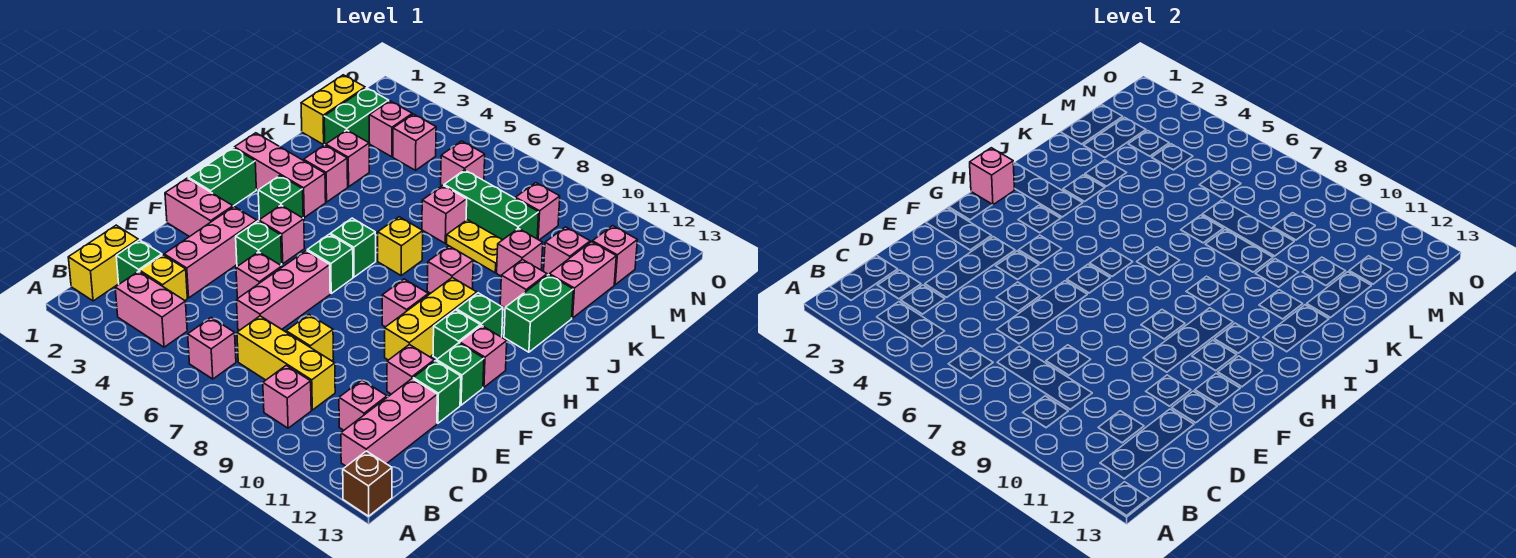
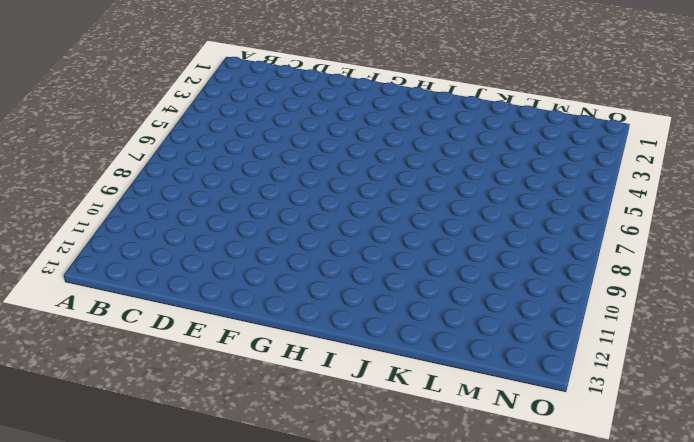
none -> brown brick A13 level 1
none -> yellow brick B1:C1 level 1
none -> pink brick B3:B4 level 1
none -> pink brick B6 level 1

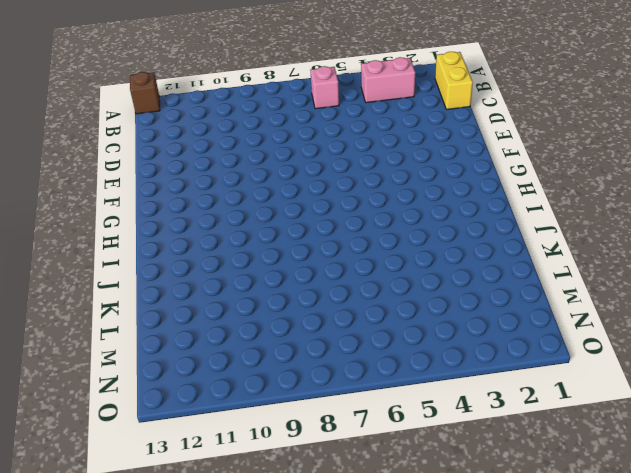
none -> pink brick B9 level 1
none -> pink brick B12:D12 level 1
none -> green brick C2 level 1
none -> yellow brick C3 level 1

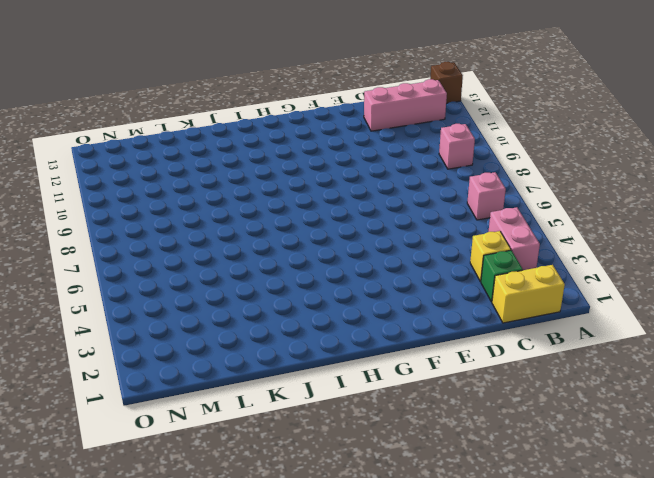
none -> yellow brick C7:C9 level 1
none -> pink brick C11 level 1
none -> pink brick D3:F3 level 1
none -> pink brick D6:F6 level 1

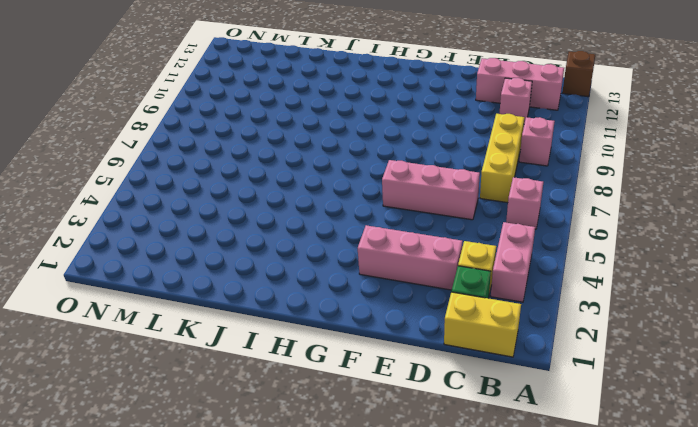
none -> yellow brick D8 level 1
none -> pink brick E5 level 1
none -> pink brick E11 level 1
none -> green brick E12 level 1

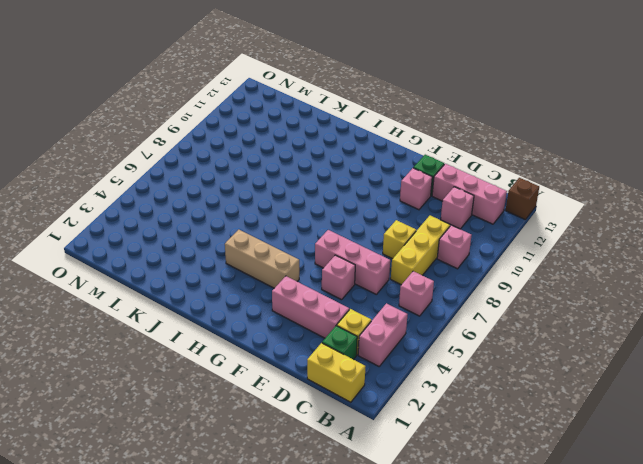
tan brick G4:I4 level 1 -> pink brick G4 level 1
none -> pink brick F1:F2 level 1
none -> green brick F4 level 1
none -> yellow brick F10:H10 level 1
none -> green brick F12 level 1

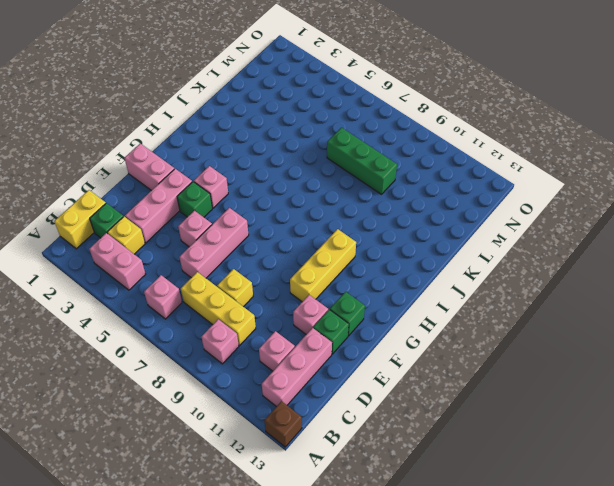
none -> green brick G1:H1 level 1
none -> green brick G6 level 1
none -> pink brick G9 level 1
none -> green brick G11 level 1

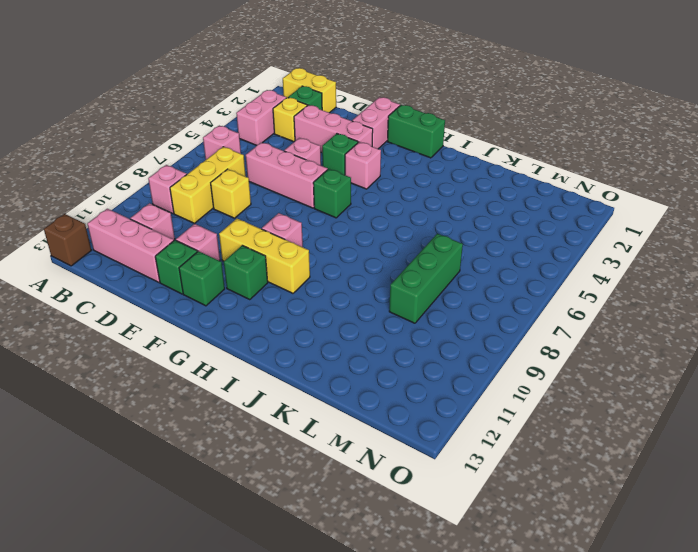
none -> pink brick G12 level 1
none -> green brick H3 level 1
none -> green brick H6 level 1
none -> green brick H11 level 1

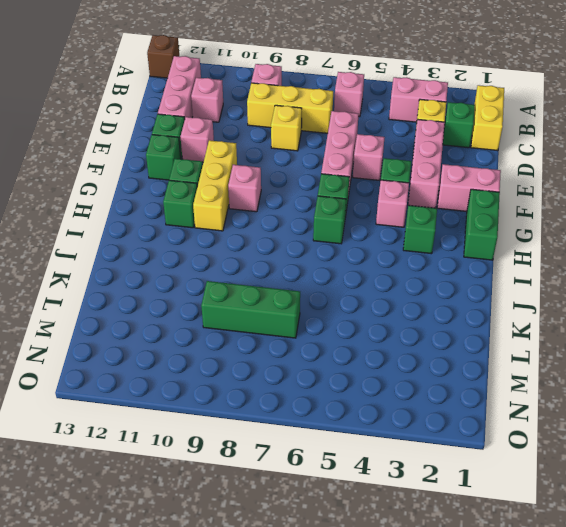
none -> pink brick G12 level 1
none -> pink brick I1:I3 level 1
none -> yellow brick I7 level 1
none -> pink brick I9 level 1

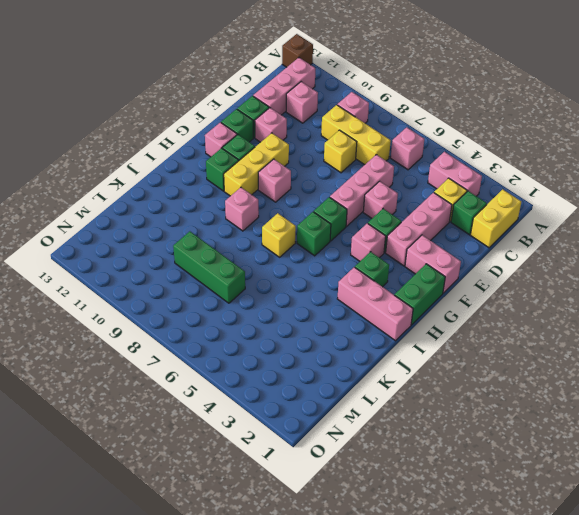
none -> green brick I12:J12 level 1
none -> pink brick J3 level 1
none -> pink brick J11 level 1
none -> pink brick K3 level 1

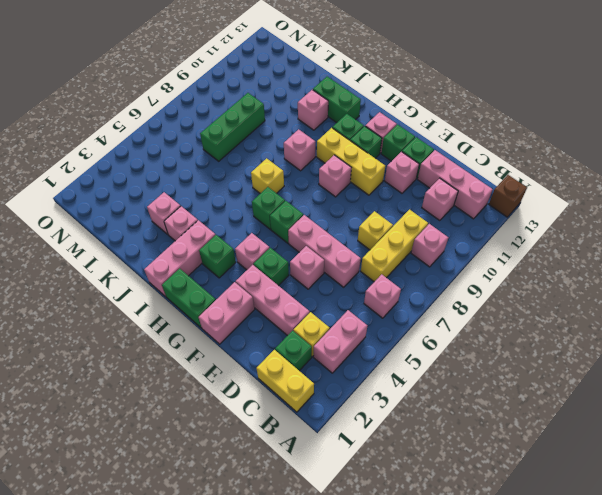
none -> pink brick K7 level 1
none -> yellow plate K8:K9 level 1
none -> pink brick K10 level 1
none -> pink brick K12:L12 level 1

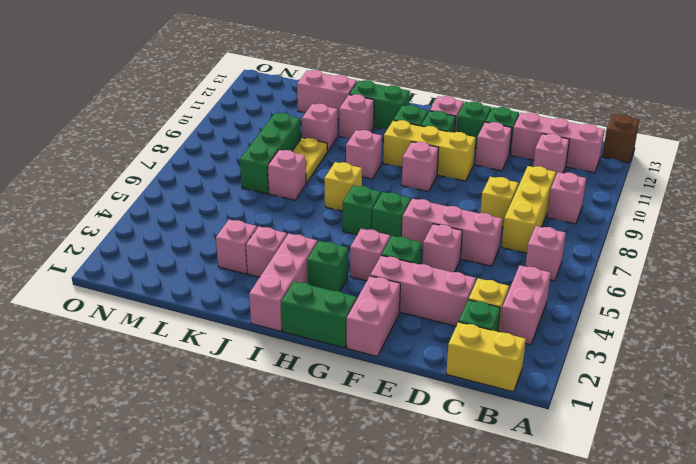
none -> yellow brick L1:M1 level 1
none -> green brick L2:M2 level 1
none -> pink brick L11 level 1
none -> pink brick M3 level 1

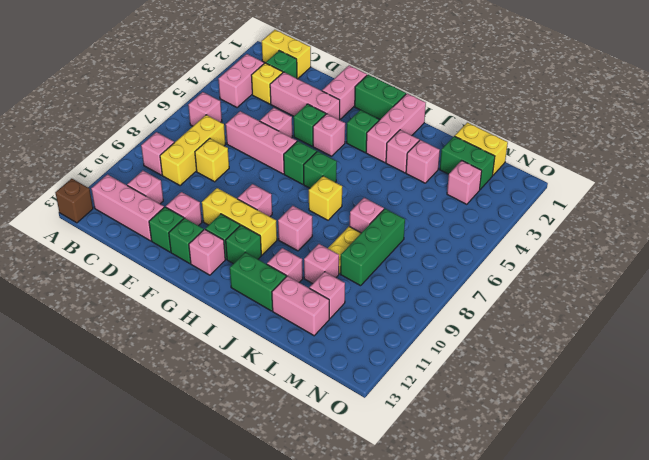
none -> pink brick M4 level 1
none -> pink brick M6 level 1
none -> pink brick M9 level 1
none -> pink brick M12 level 1

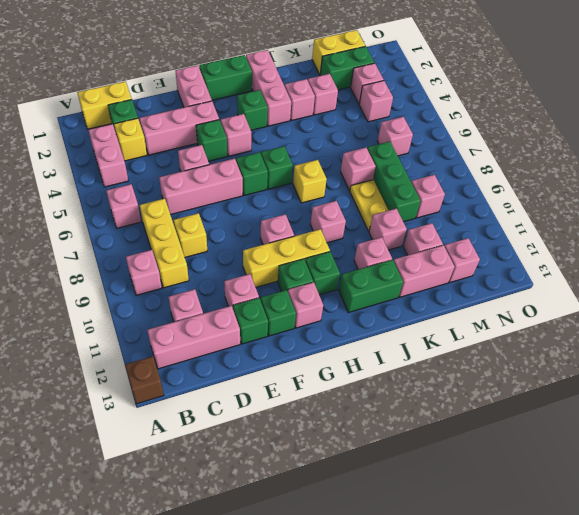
none -> pink brick H1 level 2

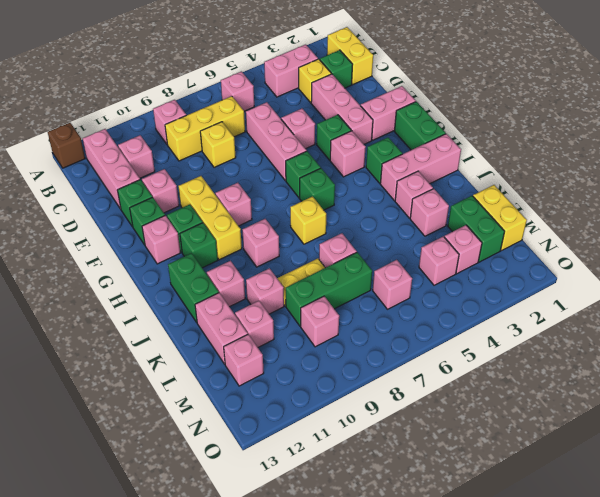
none -> pink brick H1 level 2

